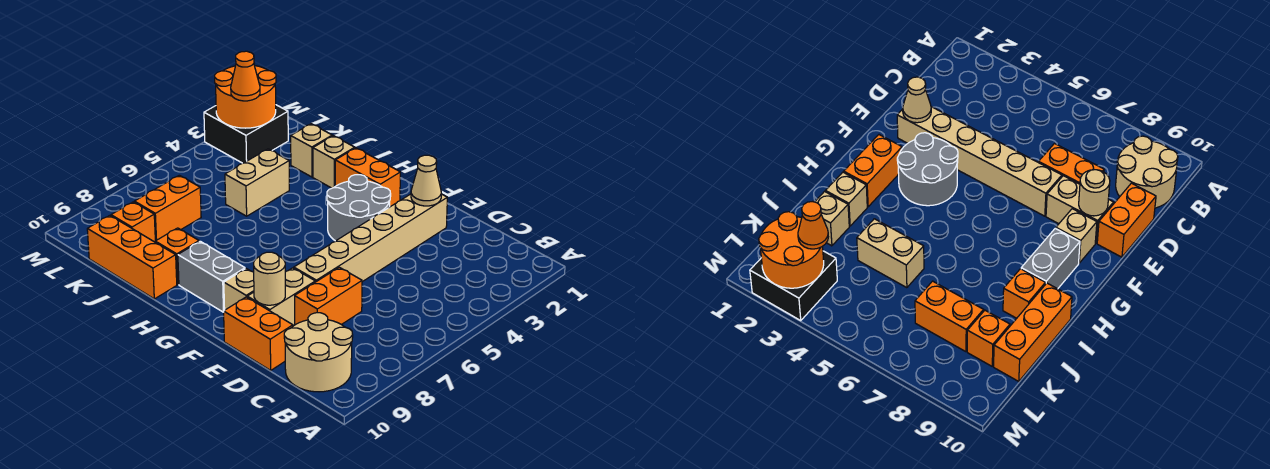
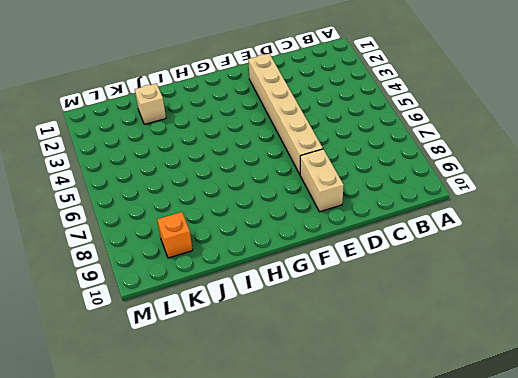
none -> tan round brick B9:C10 level 1
none -> orange brick D7:D8 level 1
none -> orange brick D10:E10 level 1

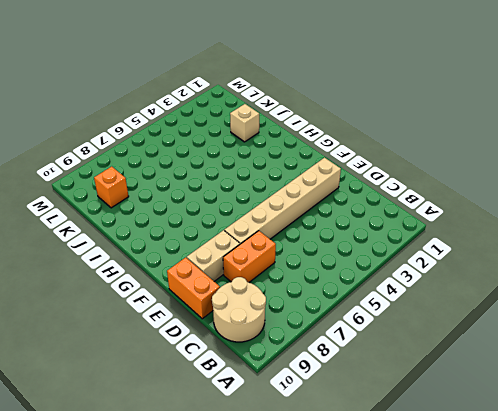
none -> grey round brick F3:G4 level 1
none -> tan brick F9 level 1
none -> orange brick G2:H2 level 1

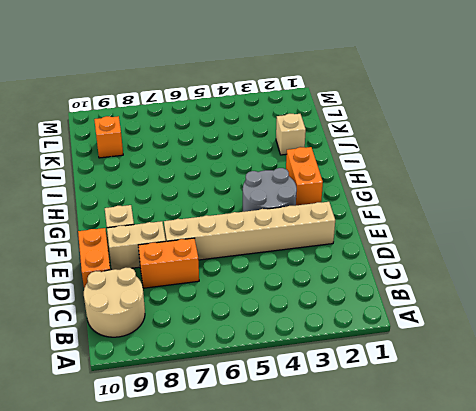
none -> grey brick G9:H9 level 1
none -> tan brick I2 level 1
none -> orange brick I9 level 1

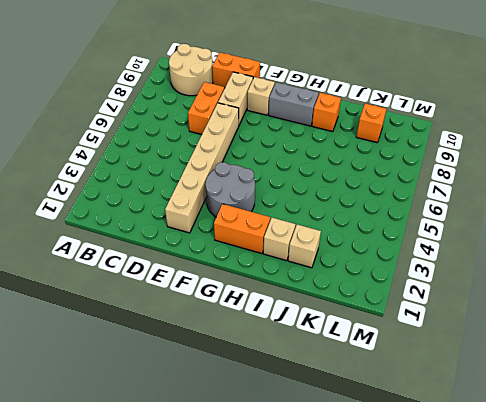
none -> orange brick I10:K10 level 1
none -> tan brick J4:J5 level 1
none -> orange brick K7:K8 level 1

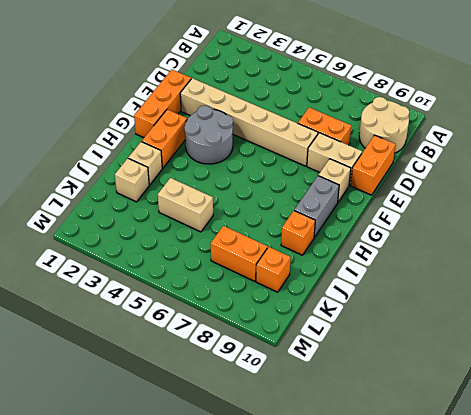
orange brick E1:G1 level 1 -> orange brick I10:K10 level 1
none -> black brick L2:M3 level 1
none -> tan cone E2 level 2
none -> tan round brick E9 level 2

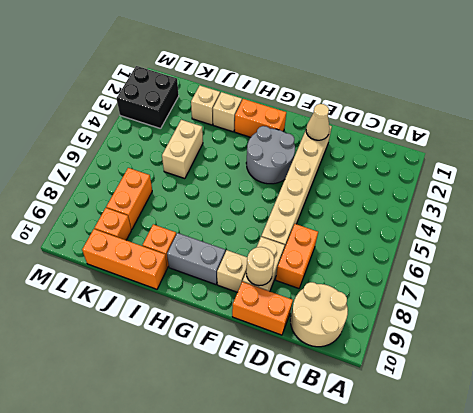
none -> orange round brick L2:M3 level 2
none -> orange cone L3 level 3

